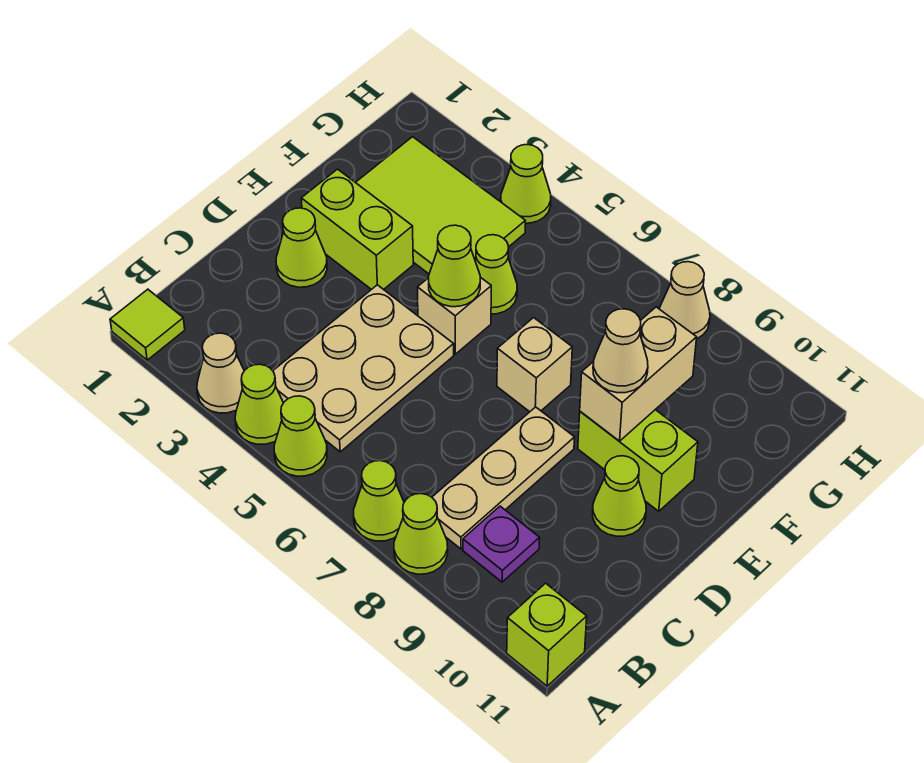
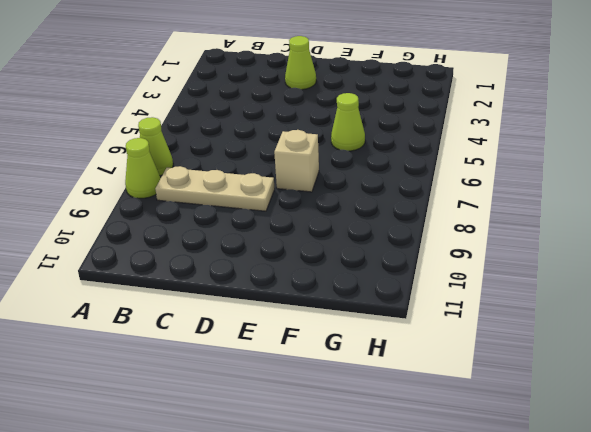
none -> lime tile A1 level 1
none -> tan cone A3 level 1
none -> lime cone A4 level 1

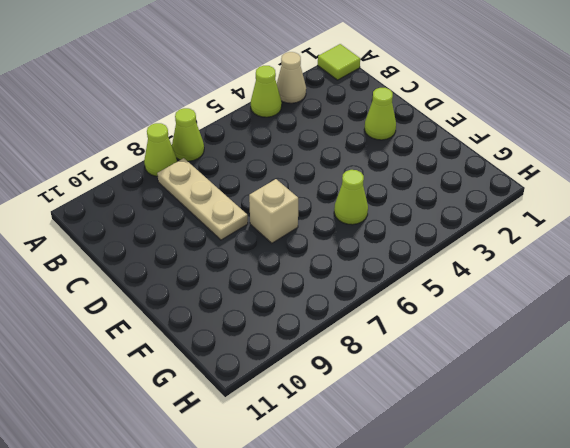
none -> lime cone A5 level 1
none -> lime brick A11 level 1
none -> tan plate B4:D5 level 1

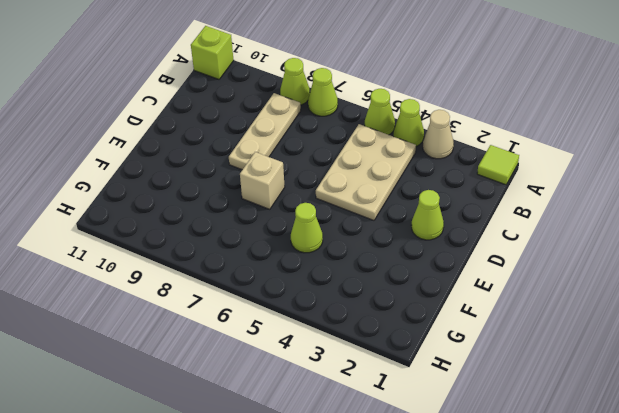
none -> purple plate B9 level 1
none -> lime cone D10 level 1
none -> lime brick E2:E3 level 1

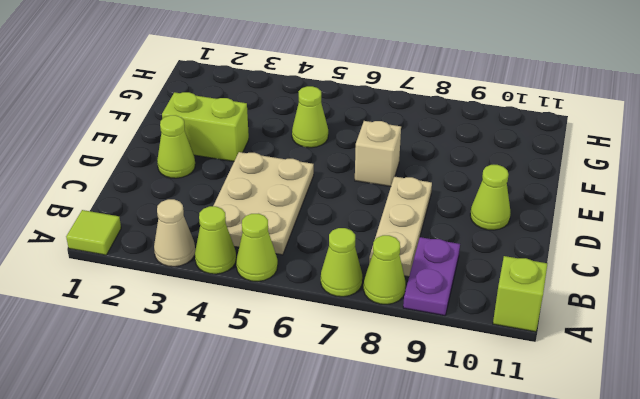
purple plate A9:B9 level 1 -> purple plate B9 level 1
none -> tan brick E5 level 1
none -> lime brick E9:E10 level 1
none -> lime tile F2:G4 level 1

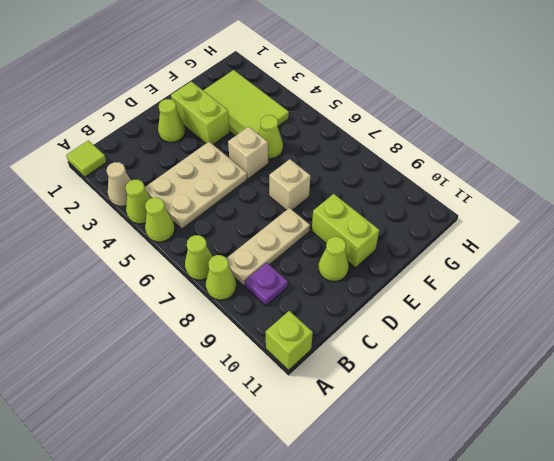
none -> lime cone H4 level 1
none -> tan cone H8 level 1
none -> lime cone E5 level 2

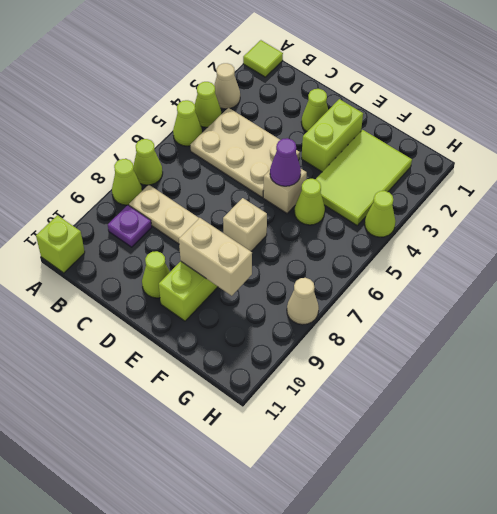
purple cone E5 level 2 -> lime cone E5 level 2
none -> tan cone E9 level 3

